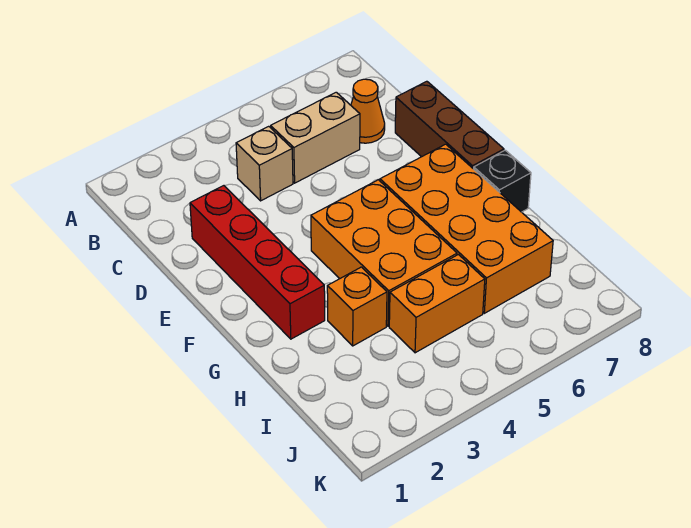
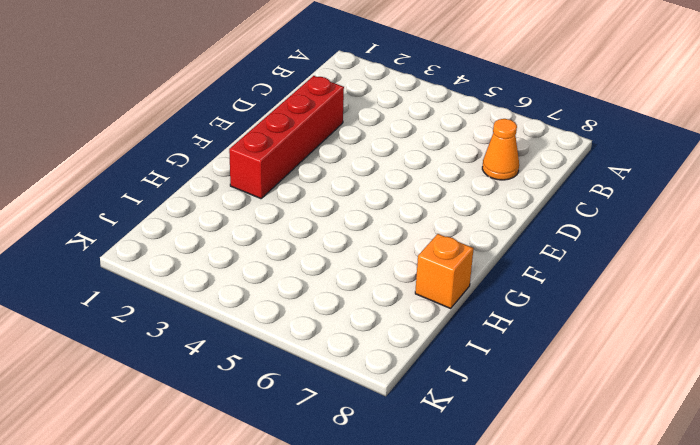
orange brick H8 level 1 -> orange brick H3 level 1
none -> tan brick C4 level 1
none -> tan brick C5:C6 level 1

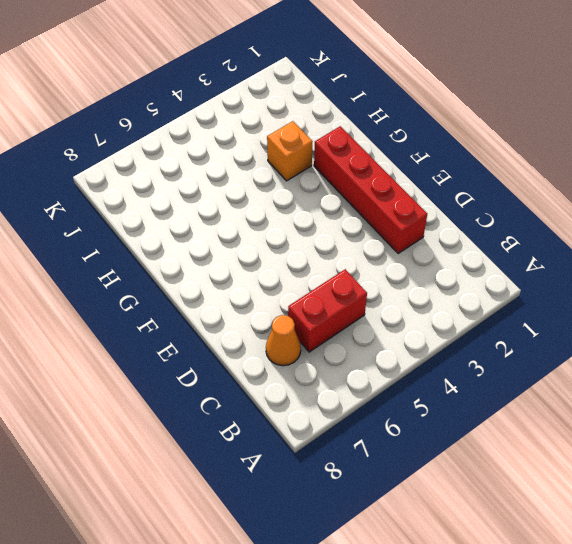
red brick C5:C6 level 1 -> tan brick C5:C6 level 1
none -> tan brick C4 level 1
none -> brown brick D8:F8 level 1

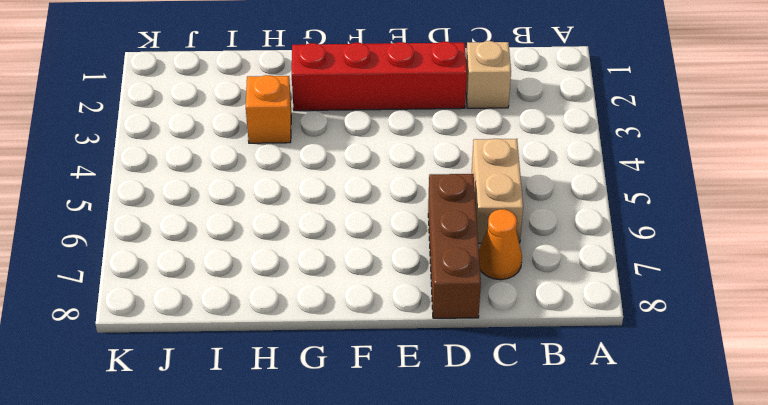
tan brick C2 level 1 -> tan brick C4 level 1
brown brick D6:D8 level 1 -> brown brick D8:F8 level 1
none -> orange brick F4:H5 level 1
none -> orange brick F6:I7 level 1

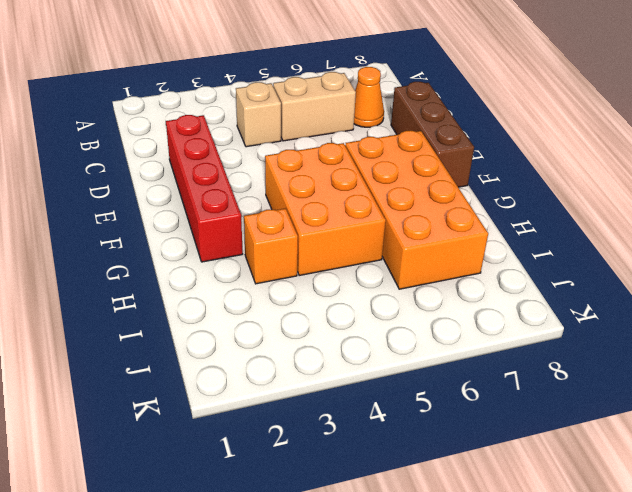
none -> black brick G8 level 1
none -> orange brick I4:I5 level 1

